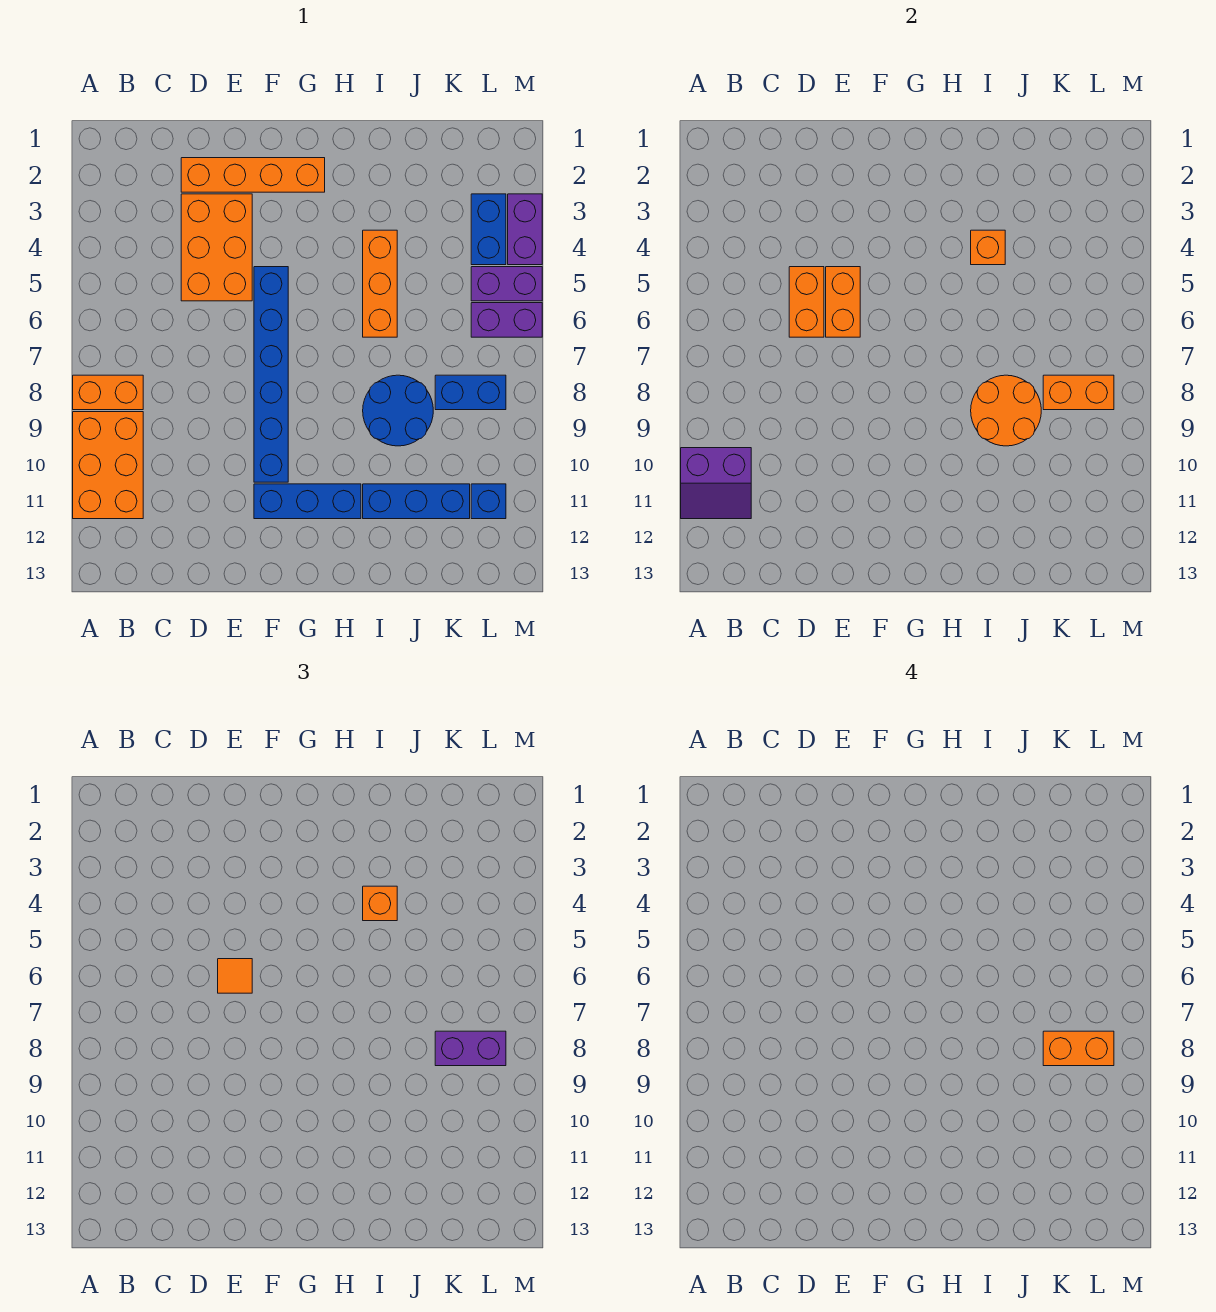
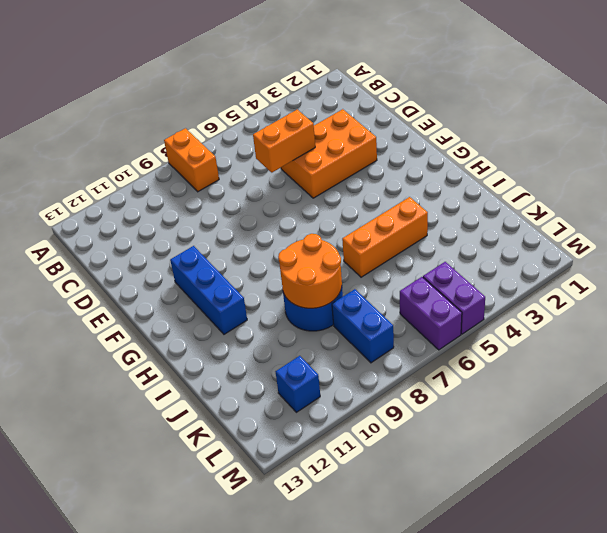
none -> orange brick A9:B11 level 1
none -> orange brick D2:G2 level 1
none -> blue brick F5:F10 level 1

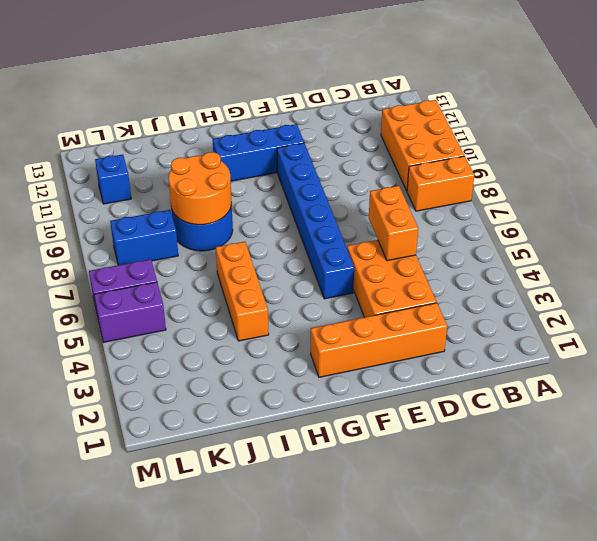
none -> blue brick I11:K11 level 1
none -> blue brick L3:L4 level 1
none -> purple brick M3:M4 level 1

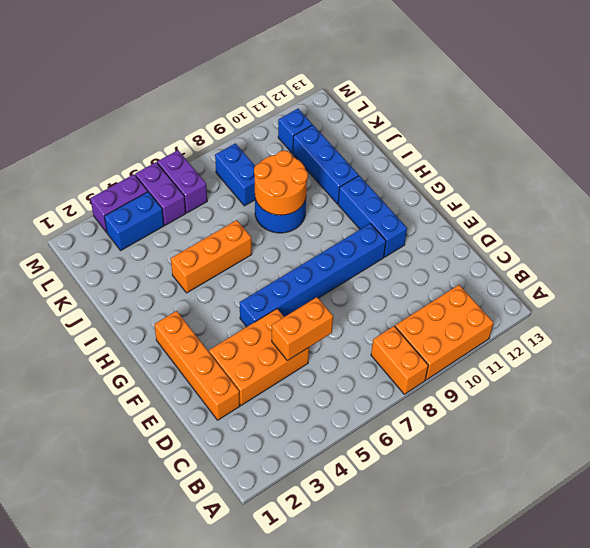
none -> purple slope A10:B11 level 2 top 10
none -> orange brick E5:E6 level 2
none -> orange brick I4 level 2

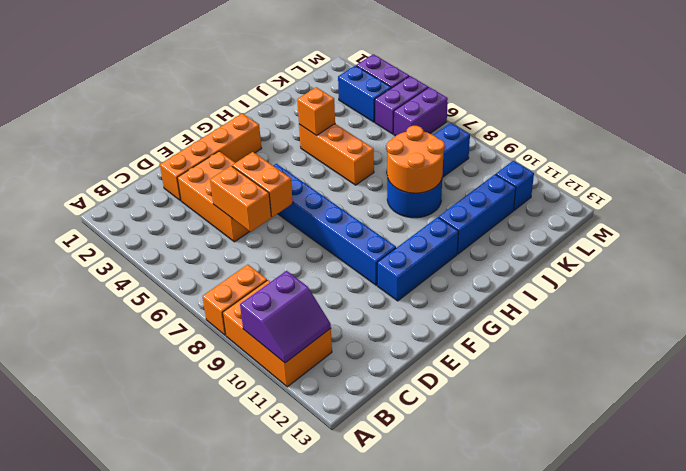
none -> orange brick K8:L8 level 2
none -> orange tile E6 level 3
none -> orange brick I4 level 3

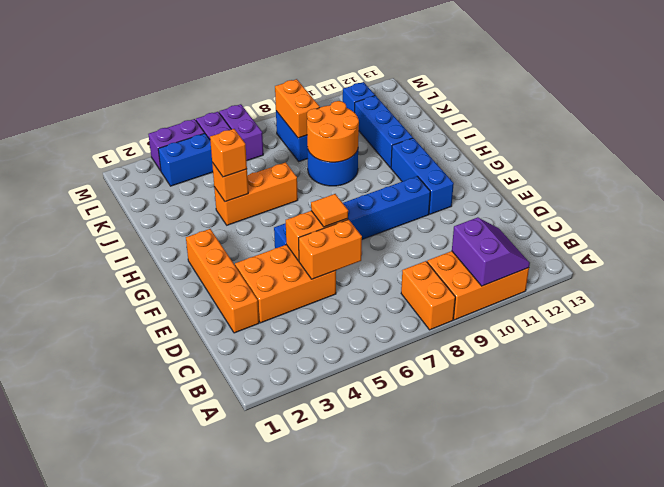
none -> purple brick K8:L8 level 3
none -> orange brick K8:L8 level 4

